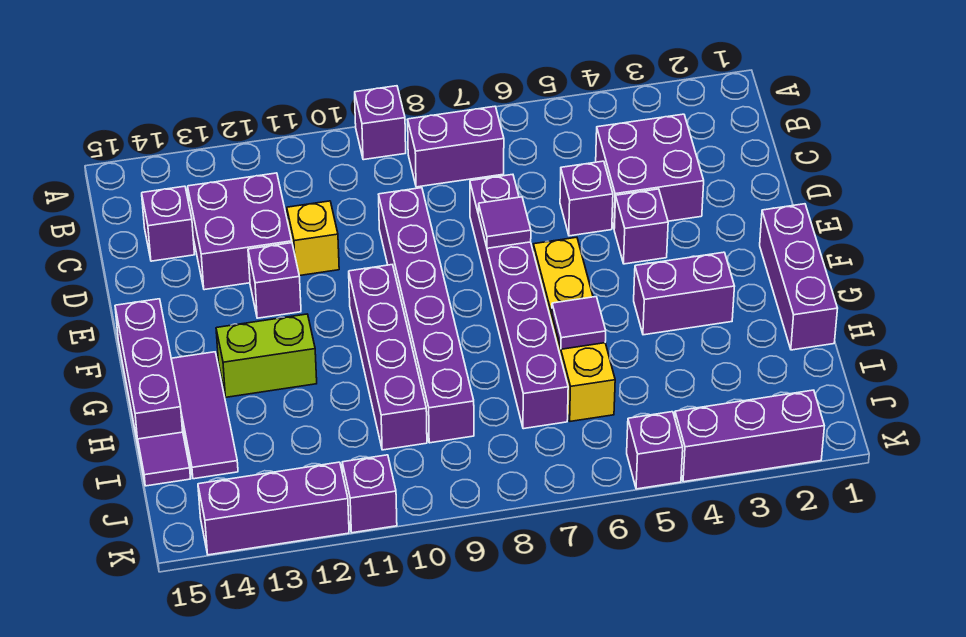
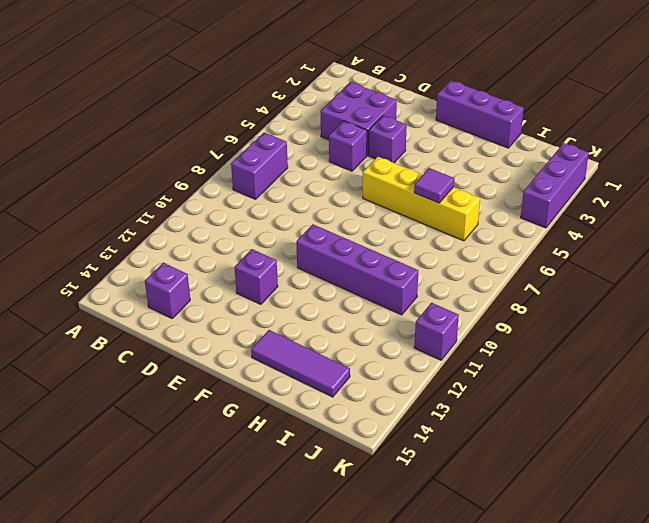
none -> purple brick A9 level 1
none -> purple brick C12:D13 level 1
none -> purple brick D7:I7 level 1

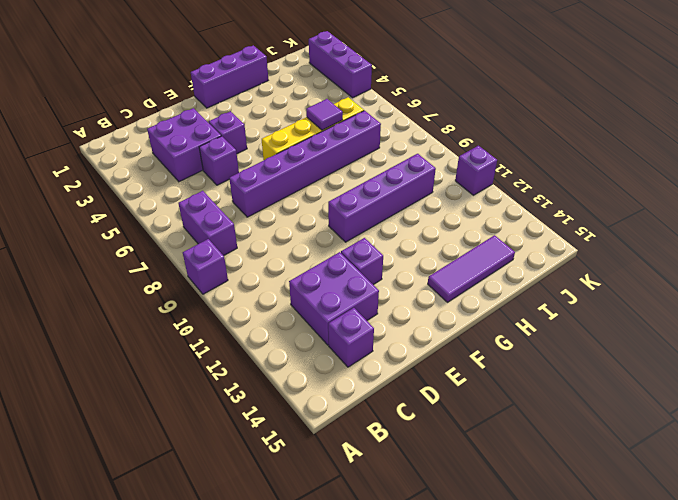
none -> purple brick D9:I9 level 1
none -> yellow brick D11 level 1
none -> purple brick F15:H15 level 1

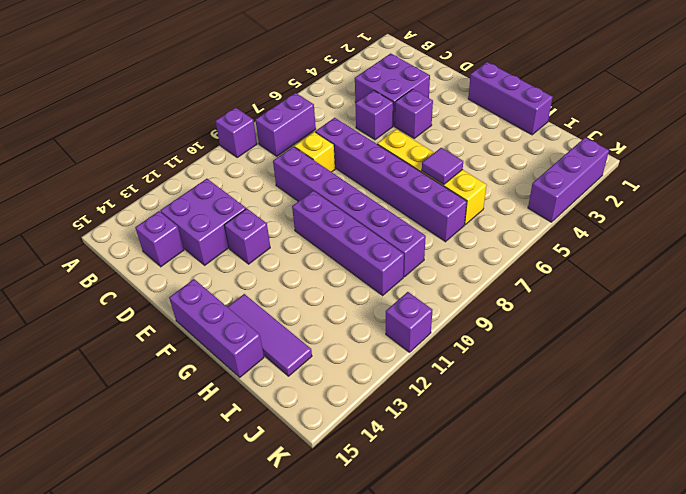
yellow brick D8 level 1 -> yellow brick D11 level 1
none -> purple brick G3:G4 level 1
none -> lime brick G12:G13 level 1
none -> purple tile I15 level 1

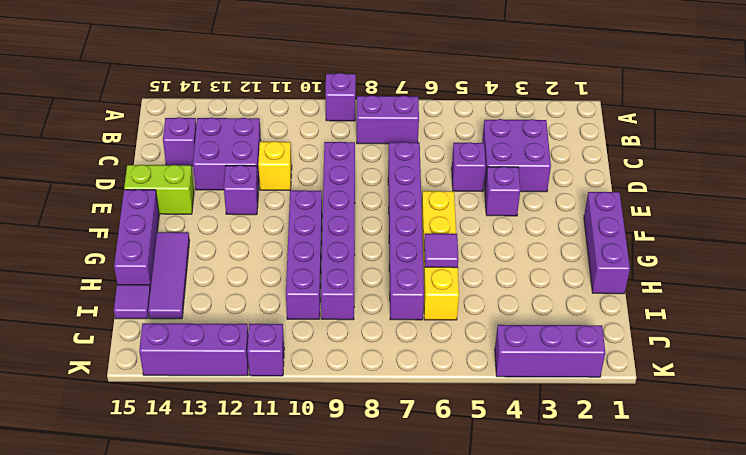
lime brick E14:E15 level 1 -> lime brick G12:G13 level 1
none -> purple brick G3:G4 level 1
none -> purple brick K5 level 1
none -> purple tile E7 level 2

